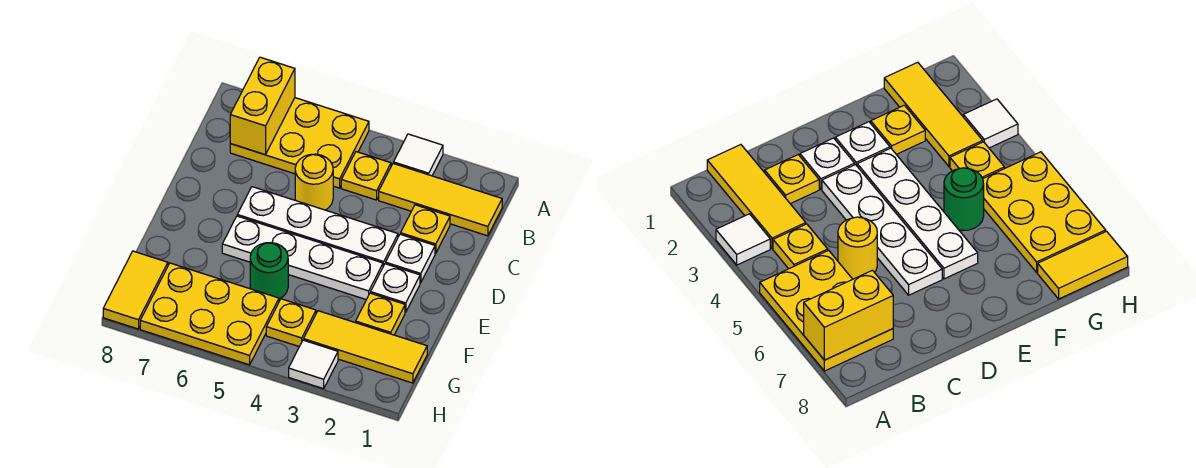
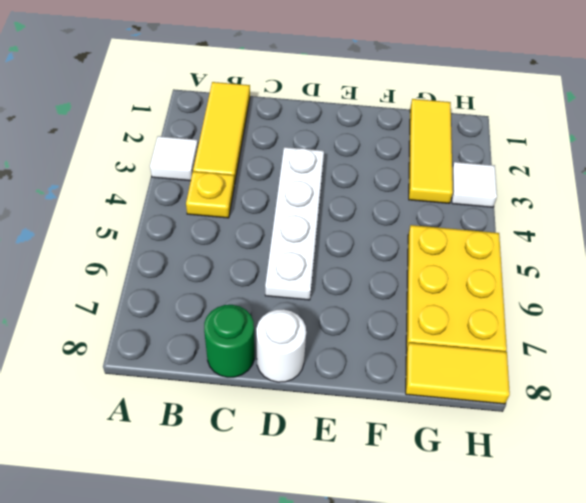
green round brick C8 level 1 -> green round brick F5 level 1
white round brick D8 level 1 -> none
none -> yellow plate A5:B7 level 1
none -> yellow plate C2 level 1
none -> yellow round brick C5 level 1

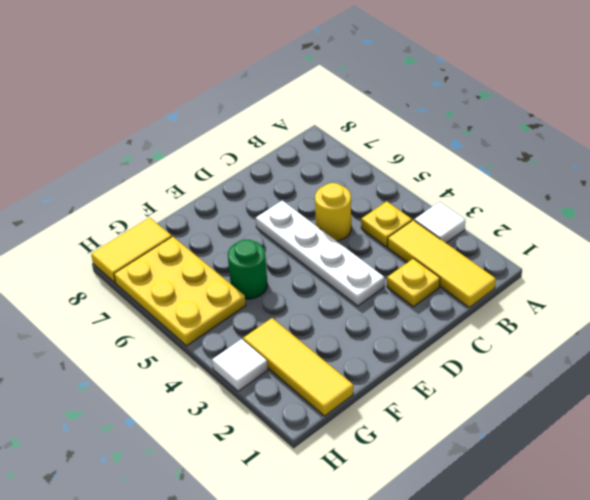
none -> yellow plate A5:B7 level 1
none -> white plate D2 level 1
none -> white plate E2 level 1

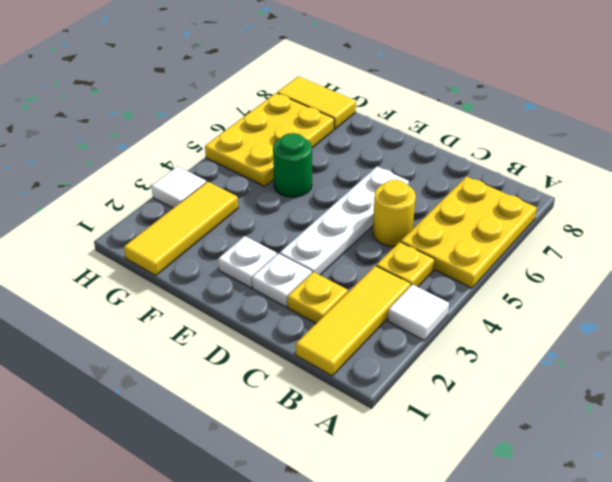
none -> white plate E3:E6 level 1
none -> yellow plate F2 level 1
none -> yellow plate G4 level 1

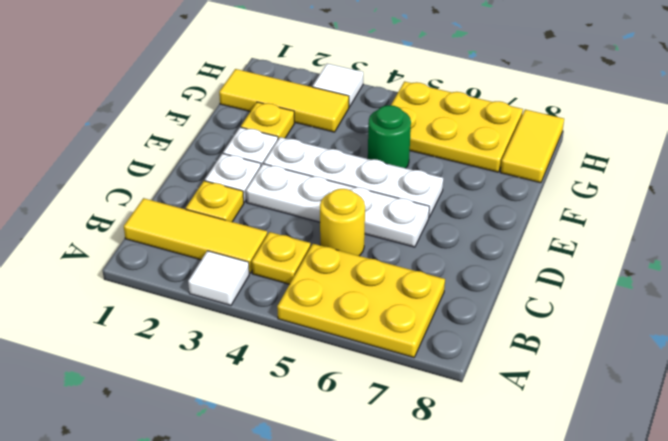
none -> yellow plate G4 level 1
none -> yellow brick A7:B7 level 2

